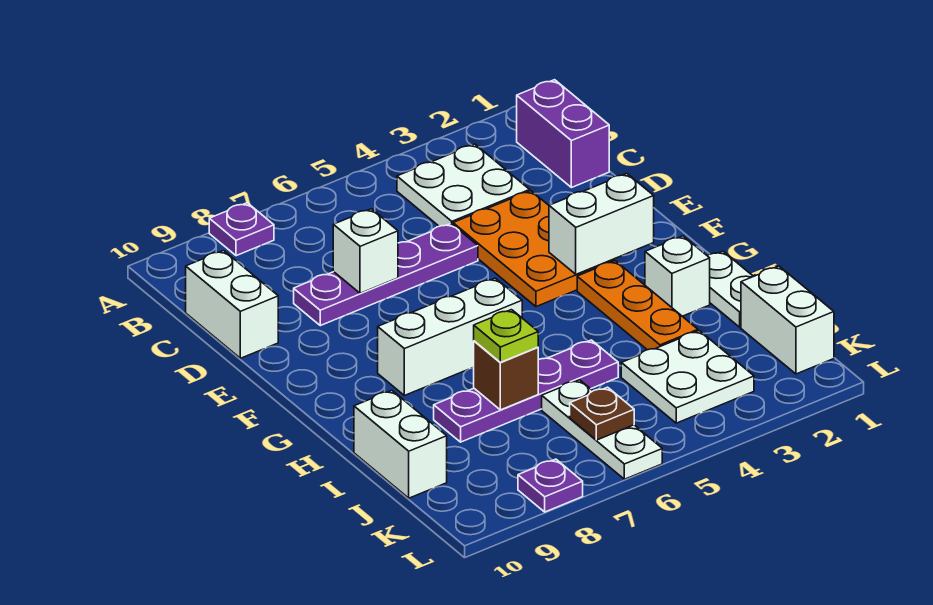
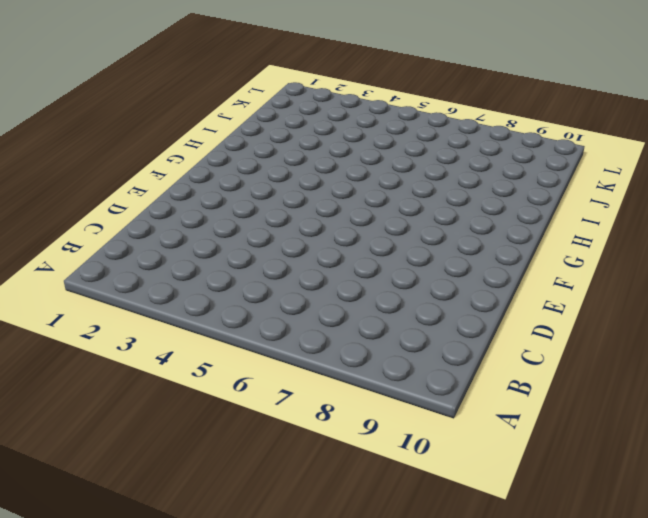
none -> purple plate A8 level 1
none -> purple brick B1:C1 level 1
none -> white plate B3:C4 level 1

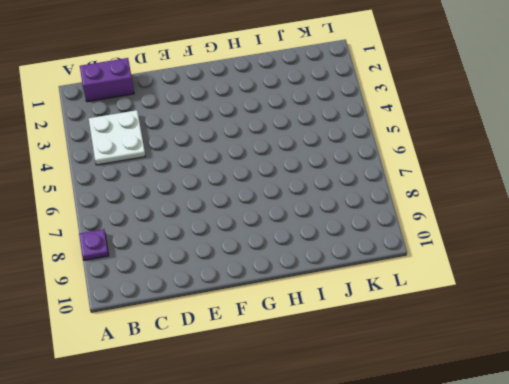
none -> white brick C10:D10 level 1
none -> orange plate D3:F4 level 1
none -> purple plate D5:D8 level 1

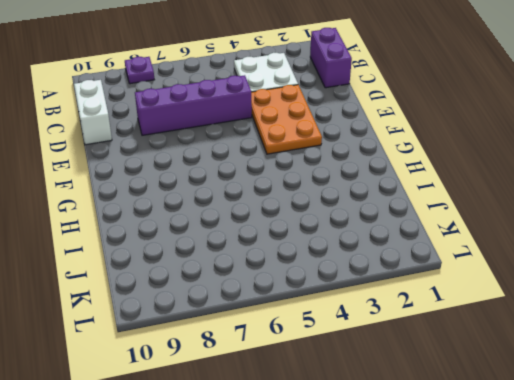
purple brick D5:D8 level 1 -> purple plate D5:D8 level 1
none -> orange plate G3:I3 level 1
none -> white brick G6:G8 level 1
none -> white plate H1:I1 level 1

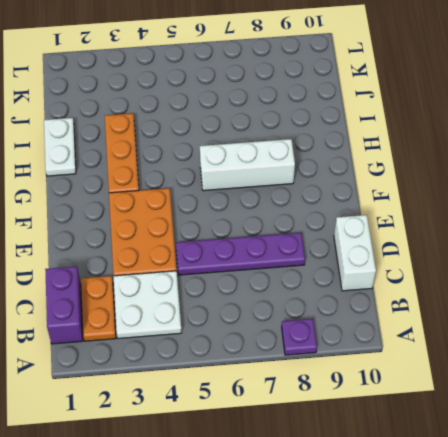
orange plate B2:C2 level 1 -> none
none -> white brick H2 level 1
none -> purple plate I5:I8 level 1
none -> white brick I10:J10 level 1

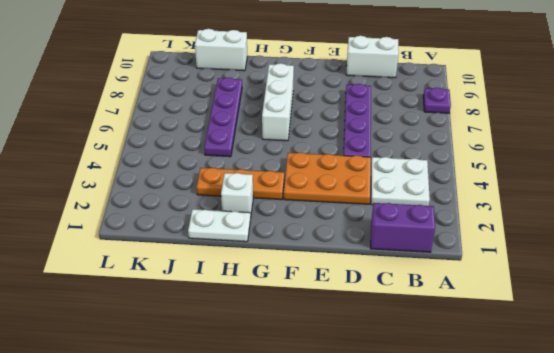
none -> white brick J1:K1 level 1
none -> white plate J3:K4 level 1
none -> white plate J6:L6 level 1

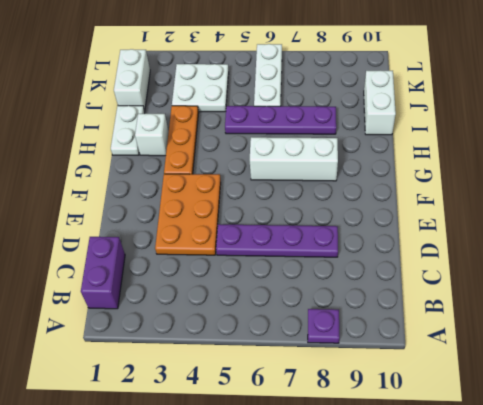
none -> white plate B3:C4 level 1
none -> white brick C10:D10 level 1
none -> purple plate L8 level 1

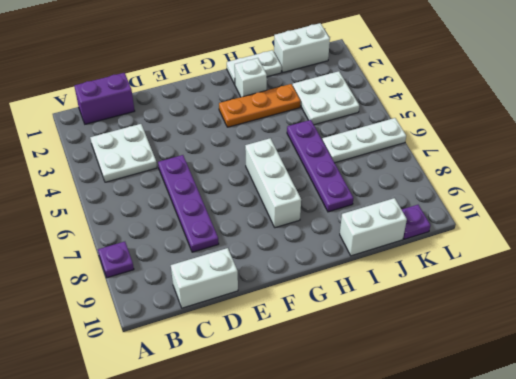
purple plate K10 level 1 -> purple plate L8 level 1
none -> orange plate D3:F4 level 1
none -> white brick D7 level 2
none -> white brick F2:F3 level 2

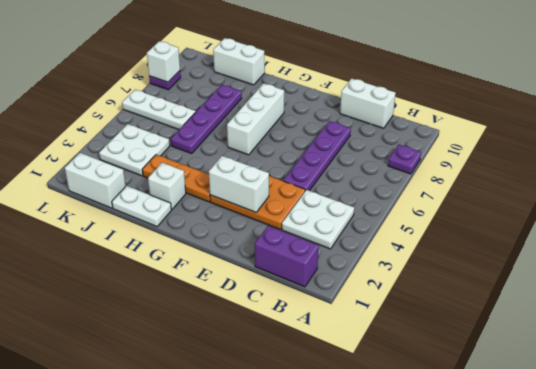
white brick E3:F3 level 2 -> white brick F2:F3 level 2
white brick L8 level 2 -> white brick D7 level 2
none -> brown brick I7 level 2
none -> brown plate K6 level 2
none -> lime plate I7 level 3

